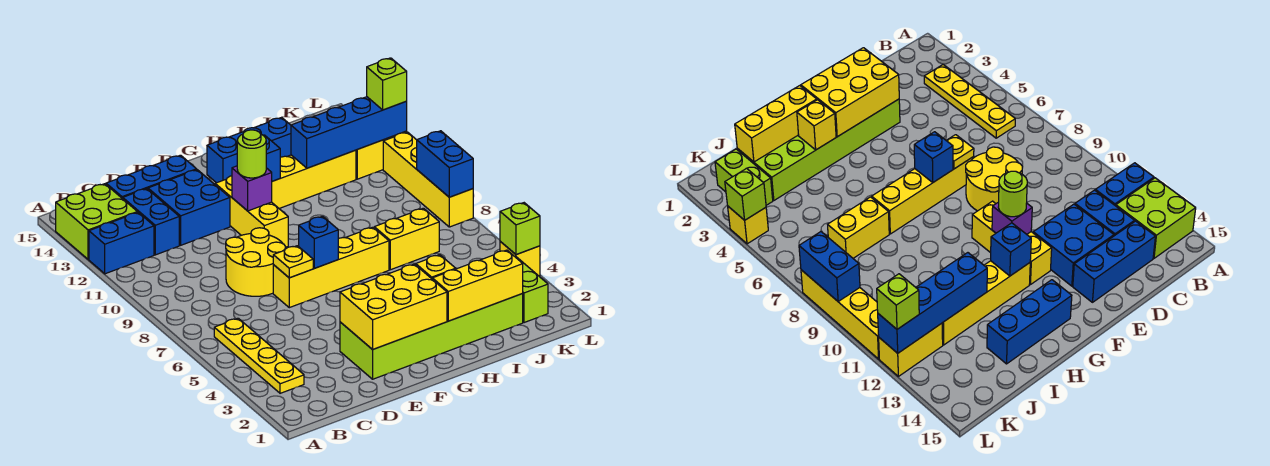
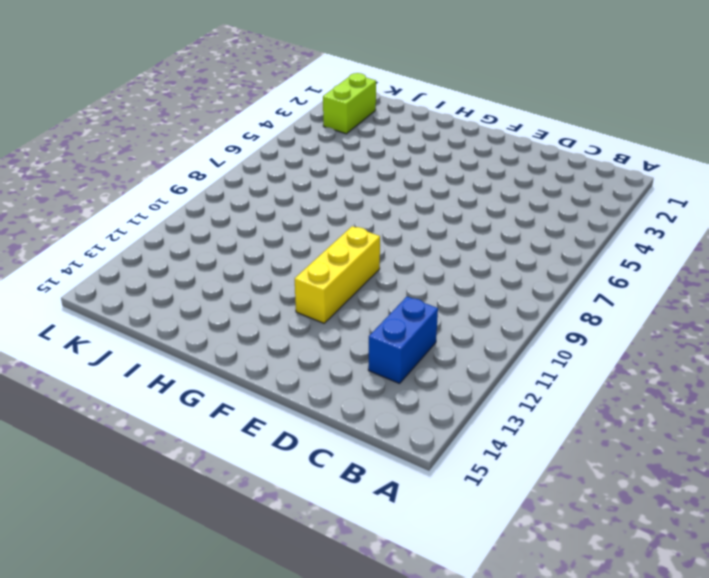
none -> blue brick A12:B12 level 1
none -> lime brick A13:B14 level 1
none -> yellow plate B3:B6 level 1

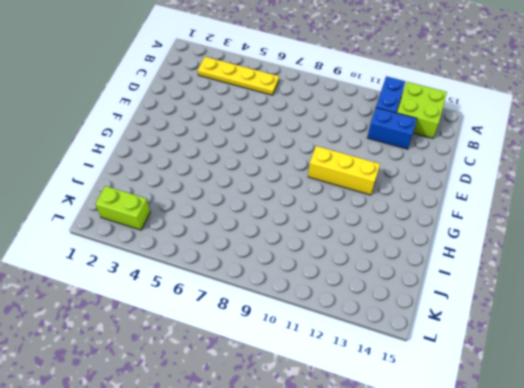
none -> blue brick C14:E14 level 1
none -> yellow round brick D8:E9 level 1
none -> blue brick D12:E13 level 1

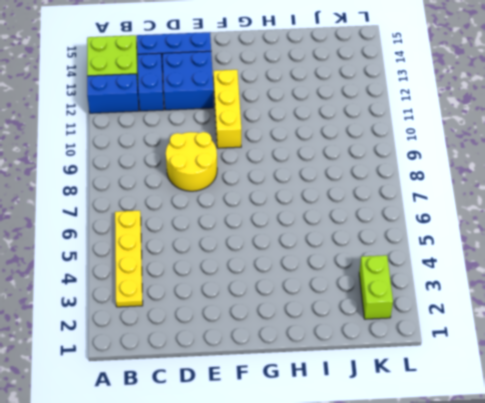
none -> lime brick E2:J3 level 1
none -> yellow brick E7:H7 level 1
none -> yellow brick G12:J12 level 1

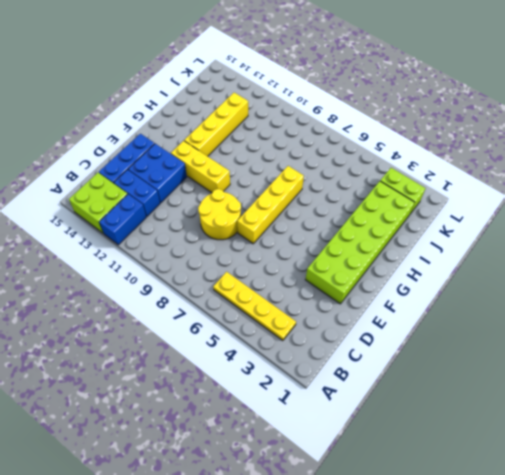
none -> blue brick G14:I14 level 1
none -> yellow brick I7:J7 level 1
none -> yellow brick K12:L12 level 1

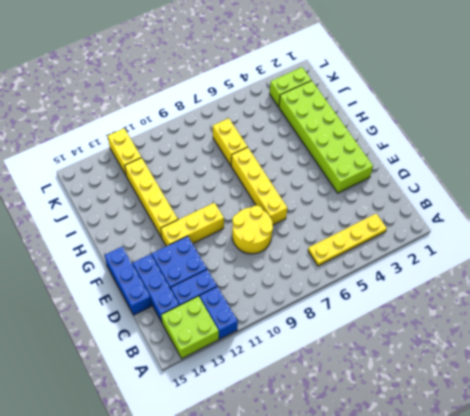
blue brick D15:F15 level 1 -> blue brick G14:I14 level 1
none -> yellow brick L4 level 1
none -> yellow brick L8:L11 level 1
none -> yellow brick E2:G3 level 2

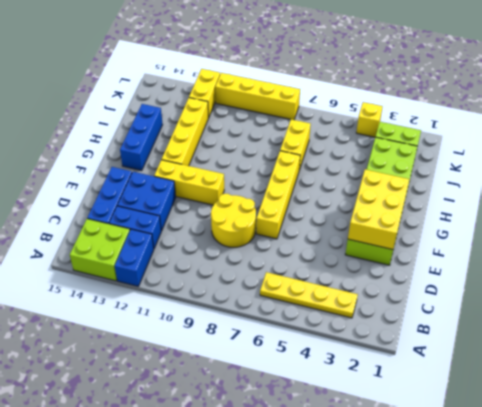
none -> yellow plate E7 level 2
none -> blue brick F7 level 2
none -> purple brick F11 level 2

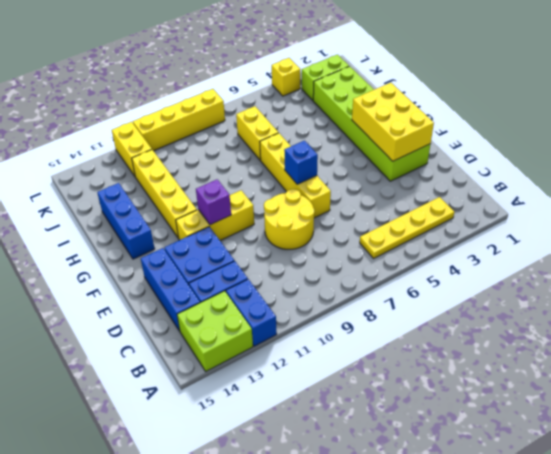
none -> yellow plate E7 level 2
none -> blue brick G12 level 2
none -> yellow brick H2:J2 level 2

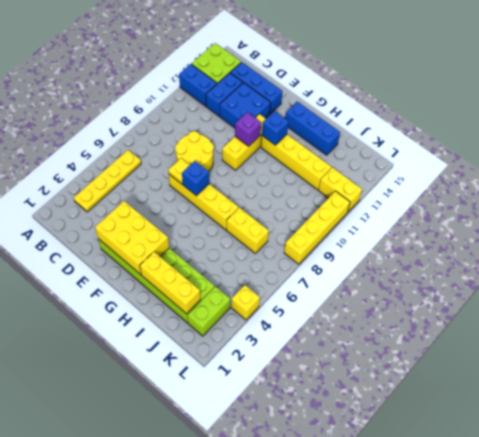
none -> yellow brick H3 level 2
none -> blue brick I12:L12 level 2
none -> lime brick L4 level 2

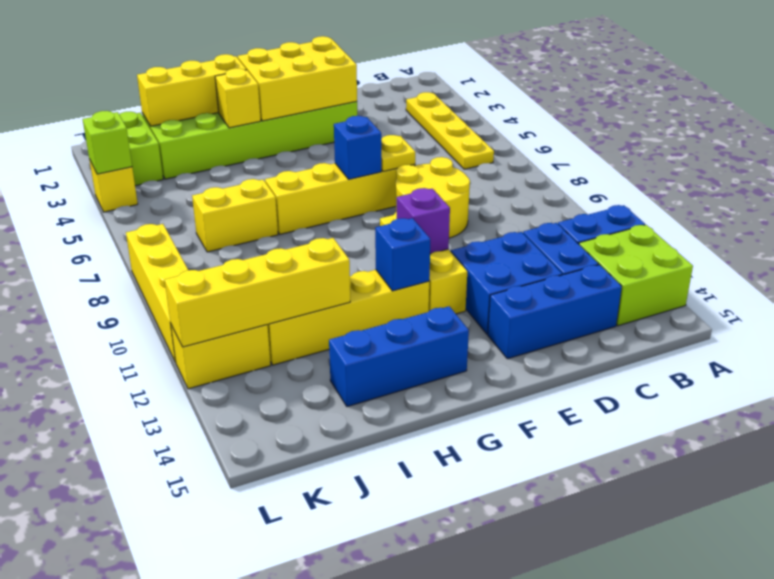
yellow brick I12:L12 level 2 -> blue brick I12:L12 level 2
none -> blue brick L8:L9 level 2
none -> lime round brick F11 level 3
none -> lime brick L12 level 3

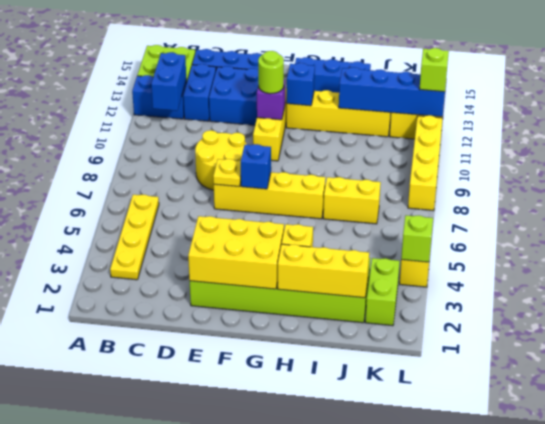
blue brick B11:B12 level 2 -> blue brick L8:L9 level 2

